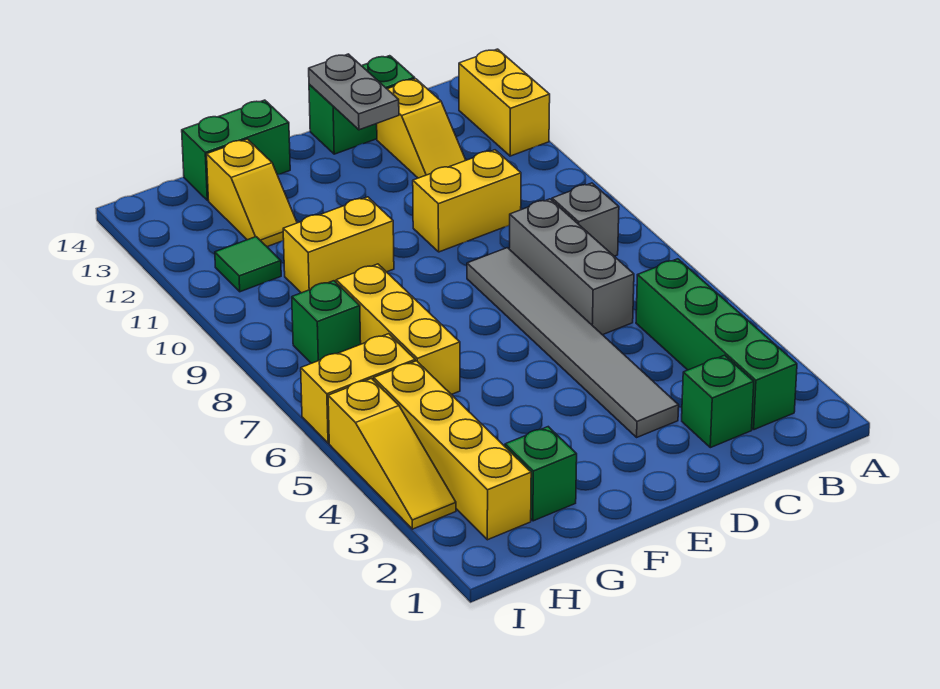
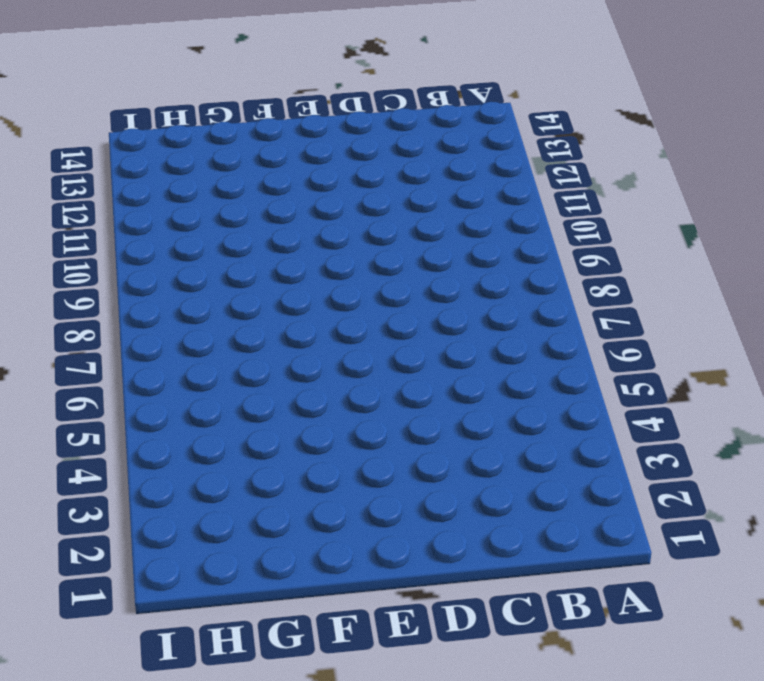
none -> yellow brick A12:A13 level 1
none -> green brick B2:B5 level 1
none -> grey brick B8 level 1

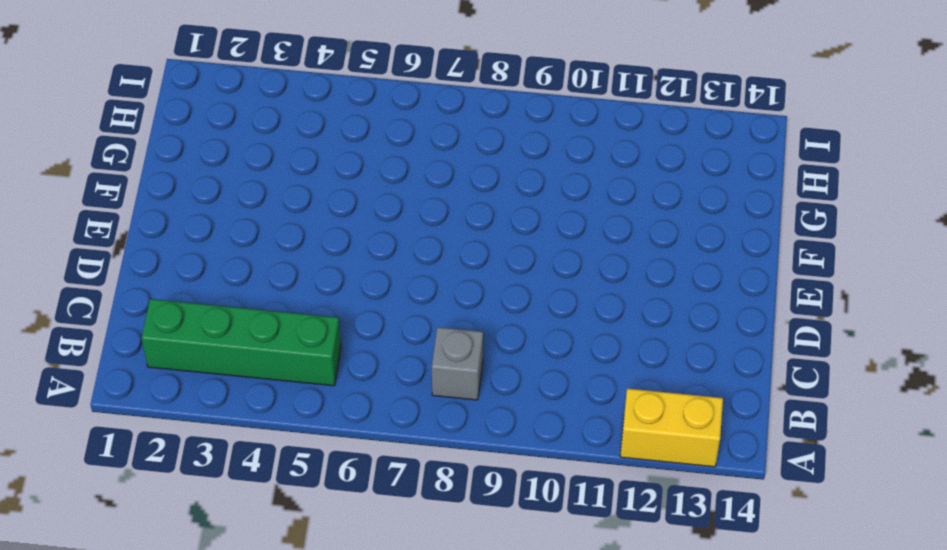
none -> green brick C2 level 1
none -> grey brick C6:C8 level 1
none -> yellow brick C10:D10 level 1

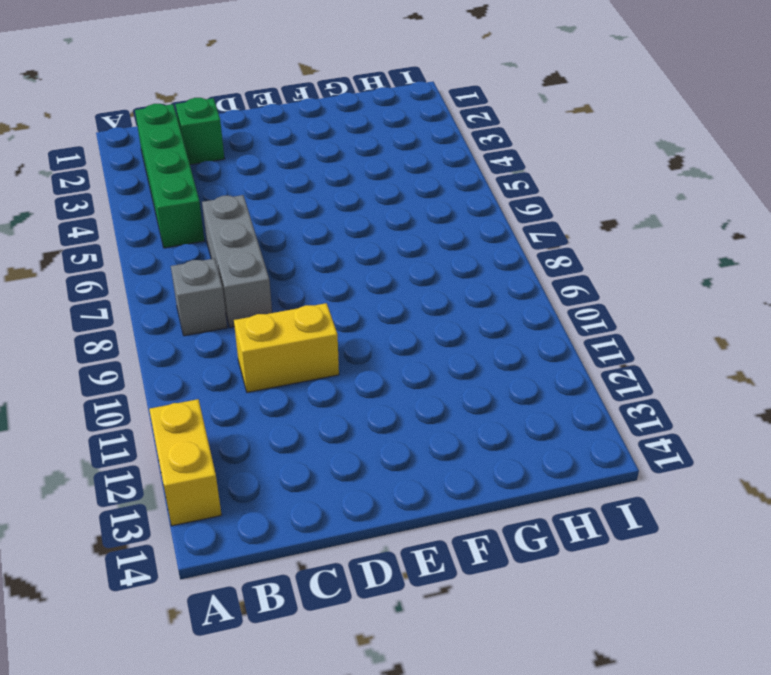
none -> yellow slope C12:C13 level 1 top 13
none -> green brick C14:D14 level 1
none -> grey tile D3:D8 level 1

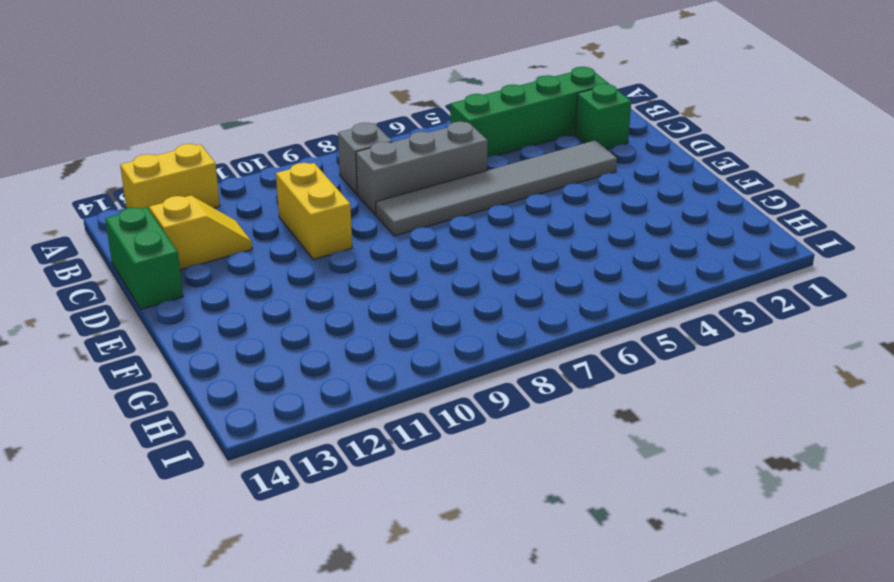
none -> yellow brick F10:G10 level 1
none -> green brick F14:G14 level 1
none -> green brick G2 level 1

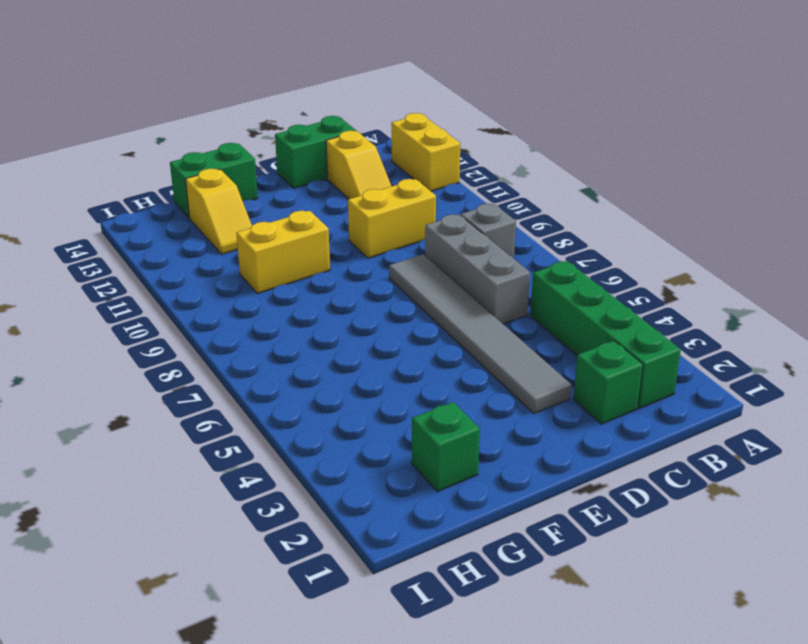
none -> yellow brick G6:G8 level 1
none -> yellow brick H2:H5 level 1
none -> yellow brick H6:I6 level 1

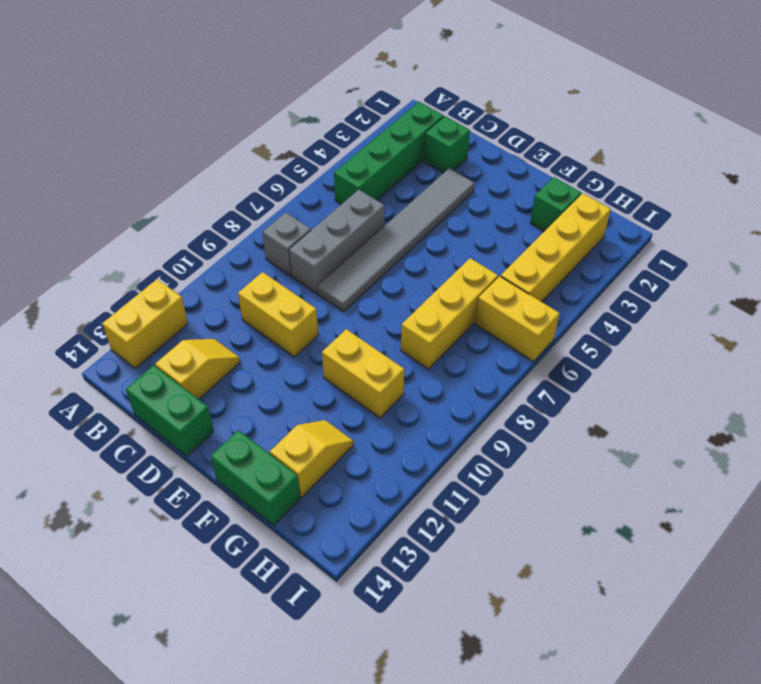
none -> green brick H8 level 1
none -> green tile H11 level 1
none -> yellow slope I3:I5 level 1 top 5

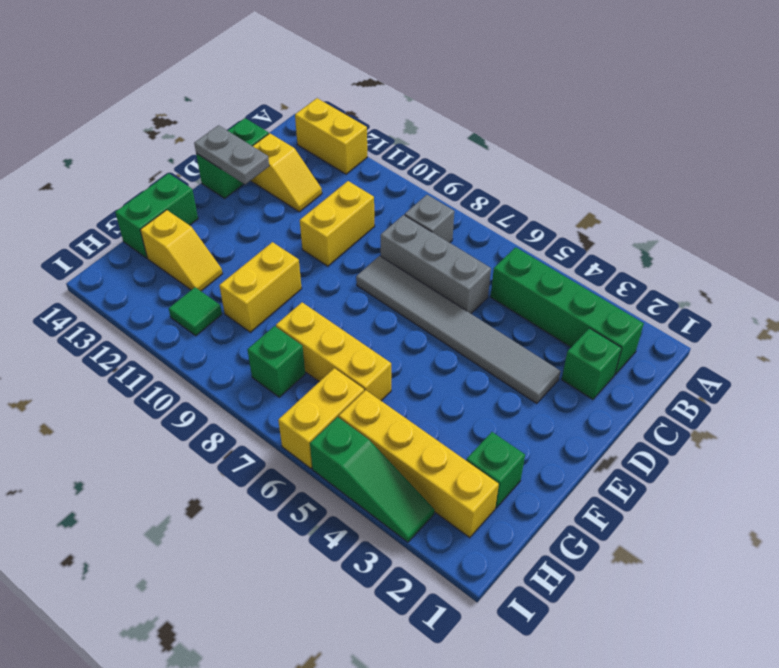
green slope I3:I5 level 1 top 5 -> yellow slope I3:I5 level 1 top 5

